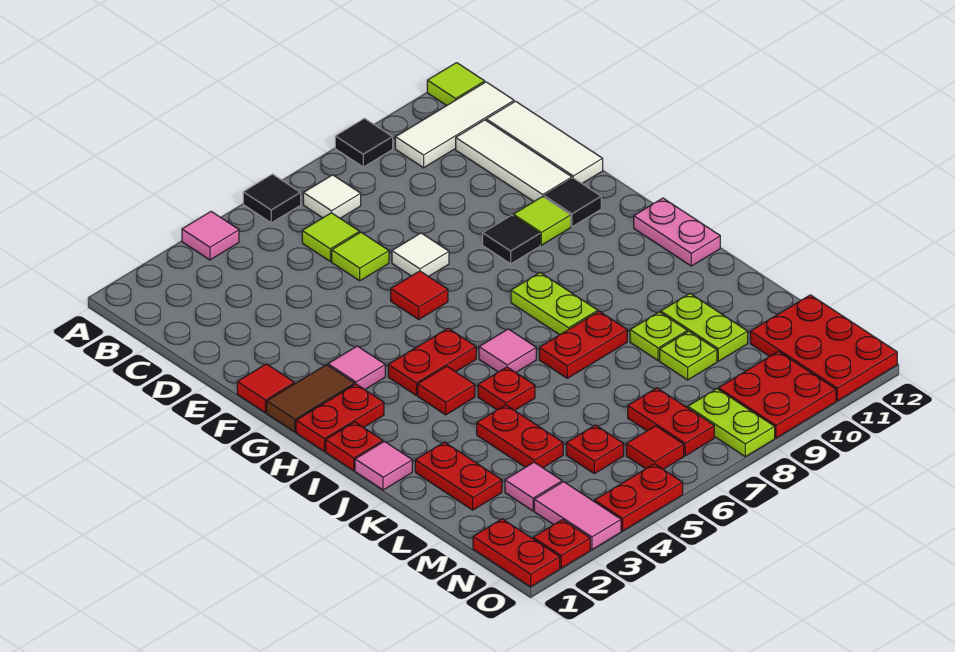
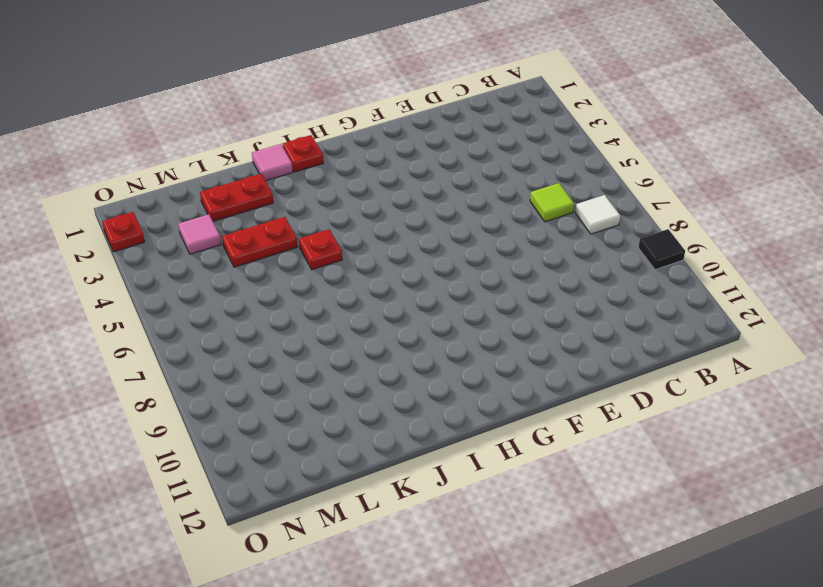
none -> pink tile A4 level 1
none -> black tile A6 level 1
none -> lime tile A12 level 1
none -> white tile B10:B12 level 1

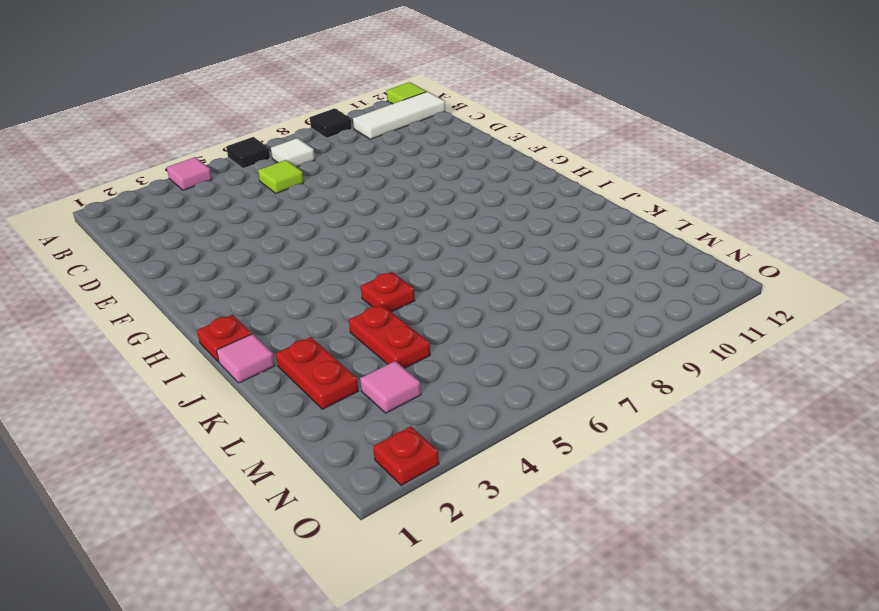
none -> white tile C11:E11 level 1
none -> white tile C12:E12 level 1
none -> lime tile D6 level 1
none -> white tile E7 level 1

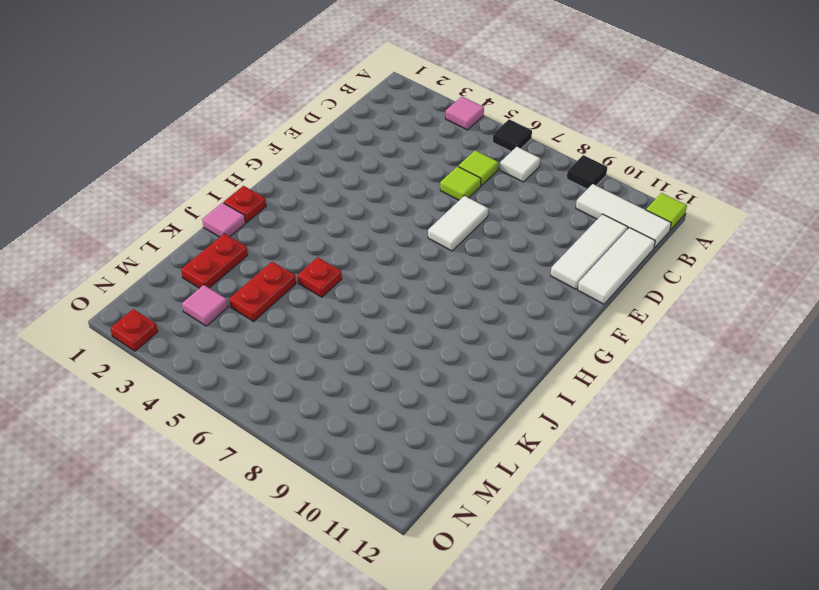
white tile E7:F7 level 1 -> white tile E7 level 1
none -> red tile F1 level 1
none -> red tile F6 level 1
none -> black tile F9 level 1
none -> lime tile F10 level 1

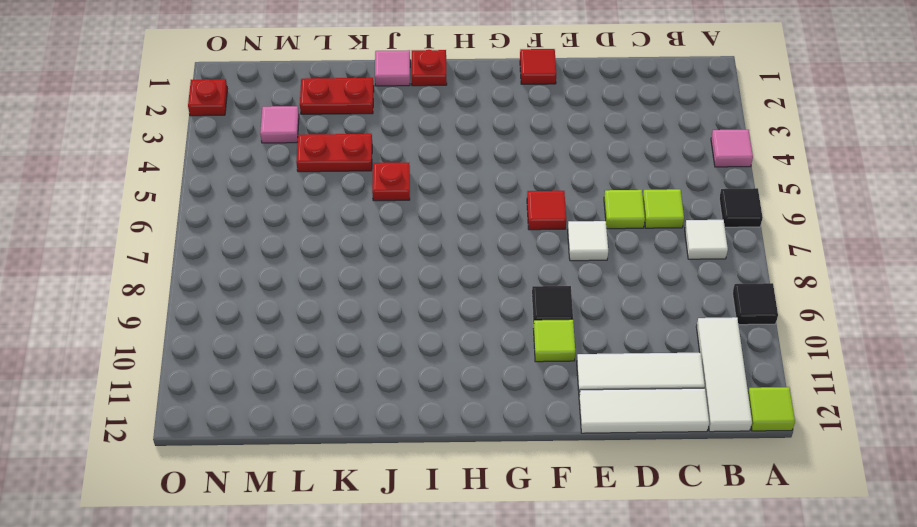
none -> black tile F11 level 1
none -> brown tile G1:G2 level 1
none -> pink tile G3 level 1
none -> red plate H1:H2 level 1

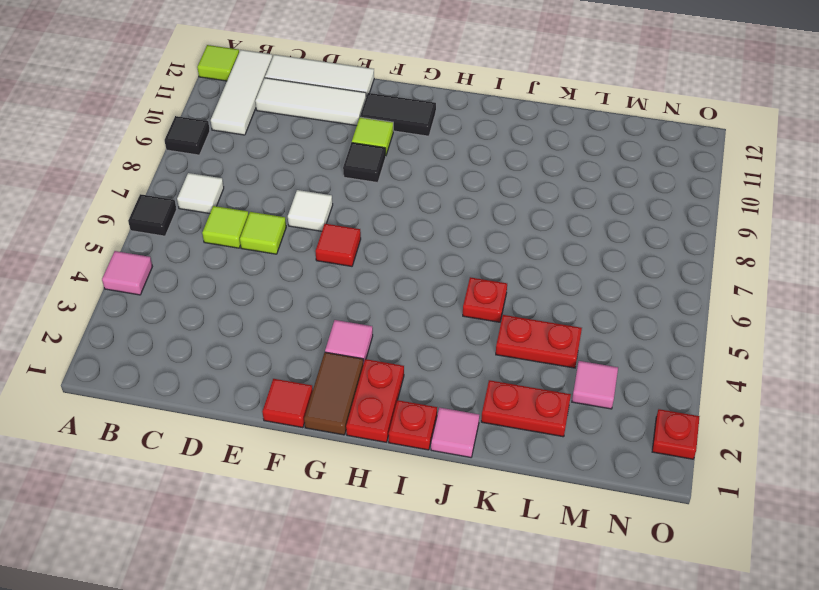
black tile F11:G11 level 1 -> black tile F11 level 1
none -> red plate H4:H5 level 1
none -> lime plate H8:I8 level 1
none -> pink plate H12:I12 level 1
none -> red tile I4 level 1

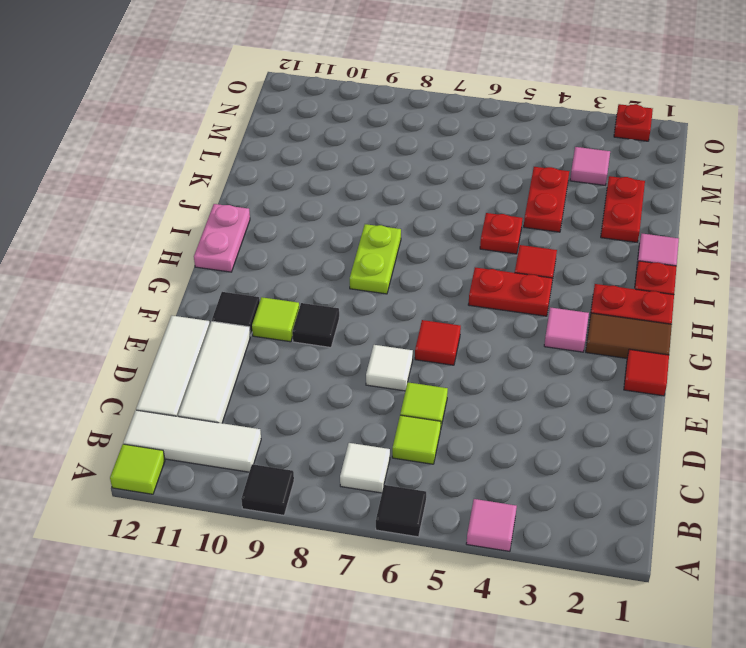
none -> pink tile I6 level 1
none -> red plate J7:J8 level 1
none -> lime plate K9 level 1
none -> lime plate K10:L10 level 1

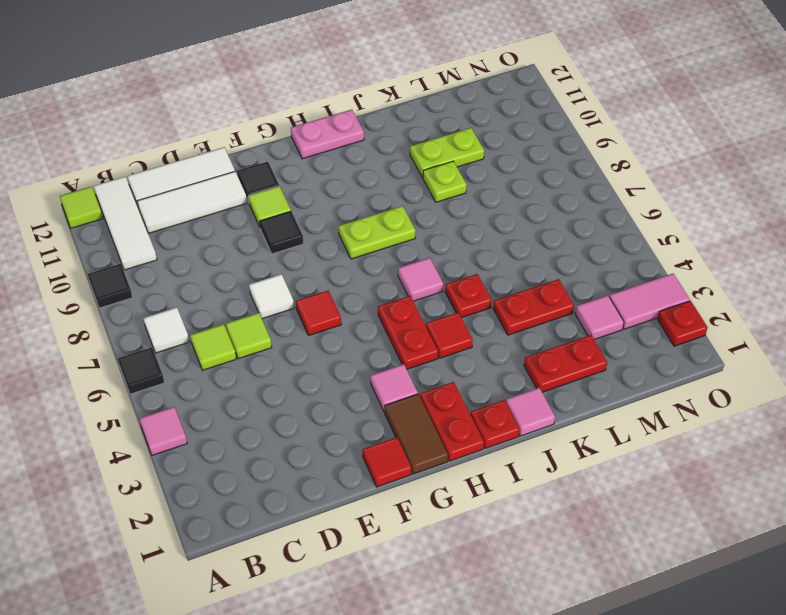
none -> red plate J7:J8 level 1
none -> lime plate L9 level 1
none -> red plate M5 level 1
none -> red plate M7:N7 level 1

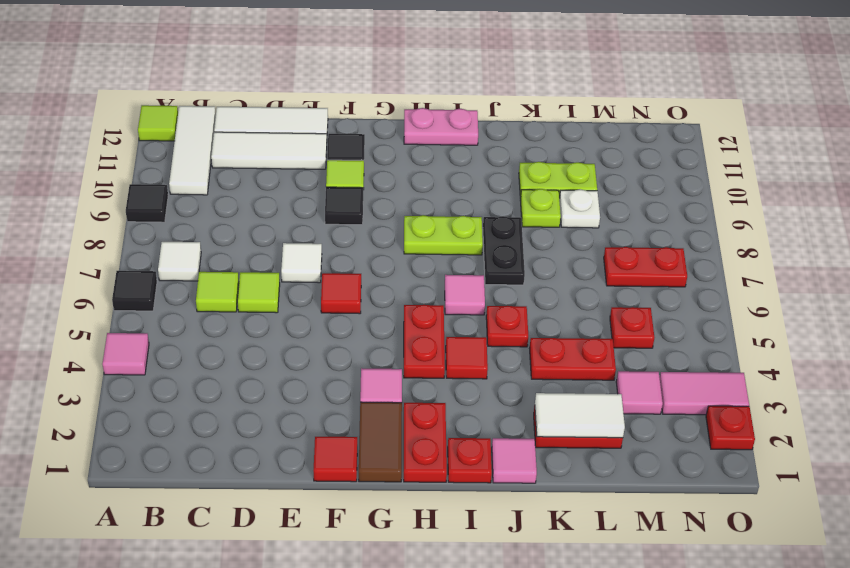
black plate J7:J8 level 1 -> red plate J7:J8 level 1
white tile K2:L2 level 2 -> none
white plate L9 level 1 -> lime plate L9 level 1
none -> red plate M11:O12 level 1
none -> red plate N1:O1 level 1
none -> red tile N6 level 1
none -> lime plate N8:O8 level 1

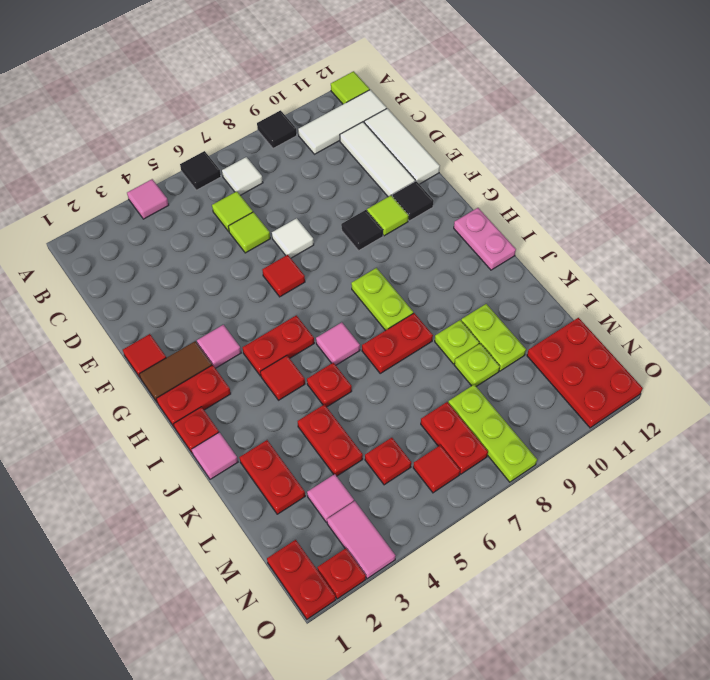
lime plate M8:O8 level 1 -> lime plate N8:O8 level 1
none -> red plate N9:O10 level 1
none -> red plate O4:O5 level 1

